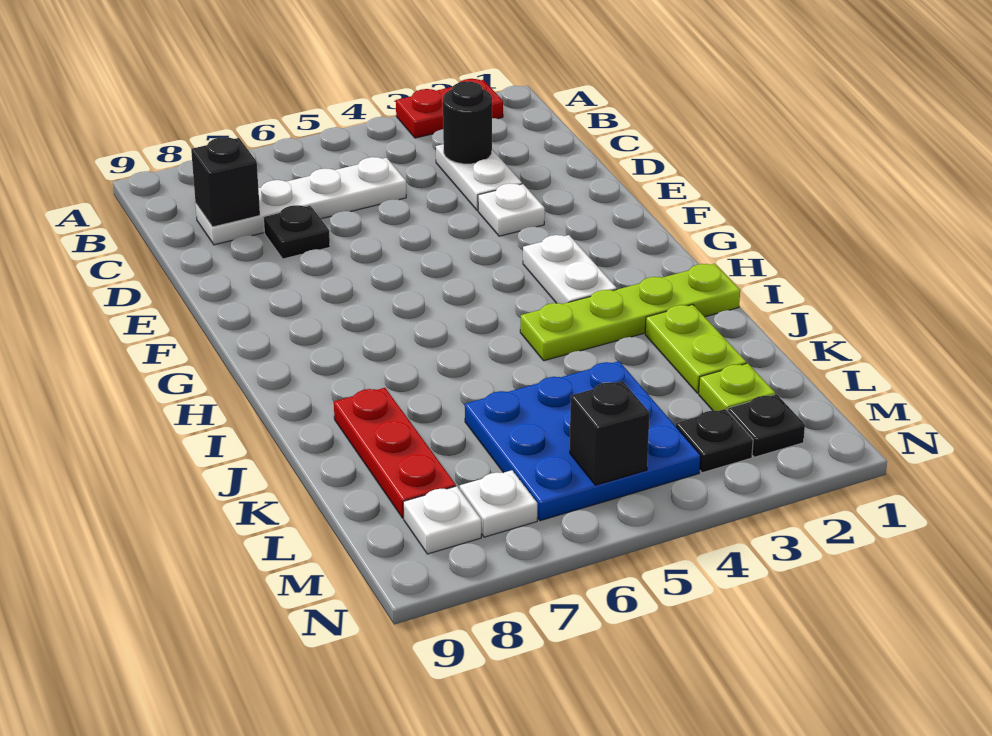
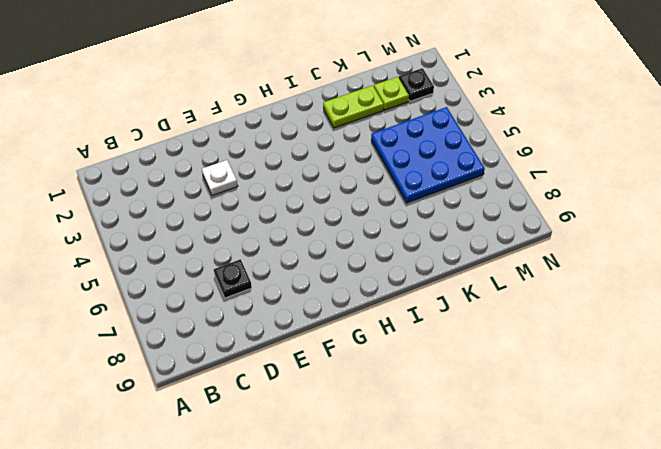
none -> red plate A2:A3 level 1
none -> white plate C3:D3 level 1
none -> white plate C5:C8 level 1

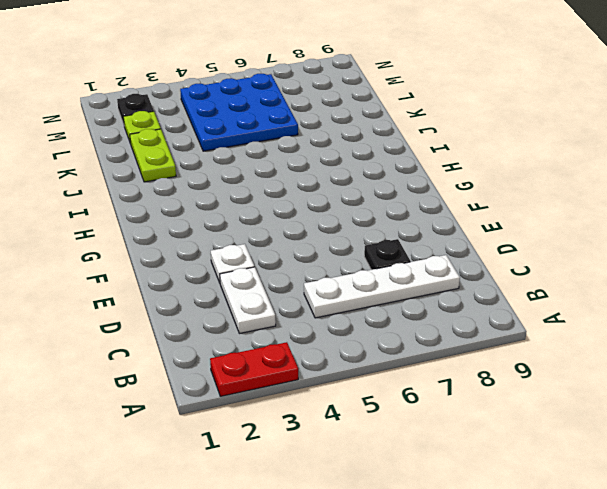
none -> white plate G3:H3 level 1
none -> lime plate I1:I4 level 1
none -> red plate J8:L8 level 1

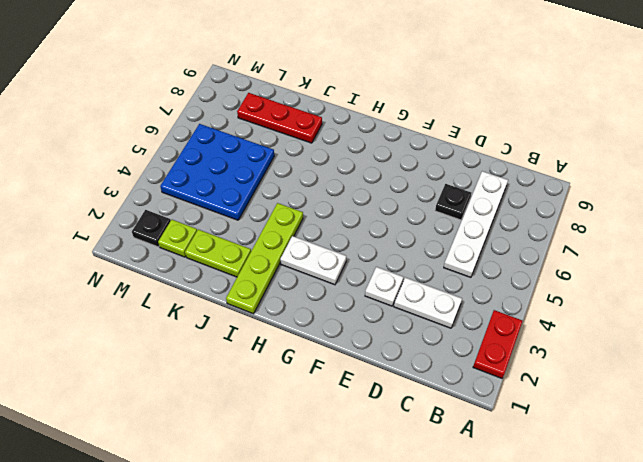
none -> black plate M3 level 1
none -> white plate M7 level 1
none -> white plate M8 level 1

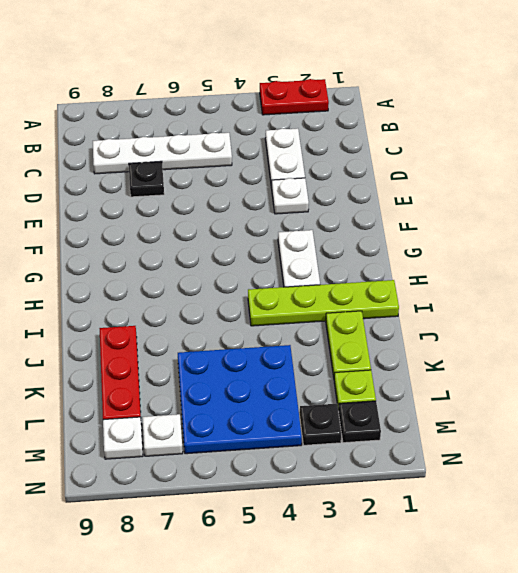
none -> black round brick C3 level 2
none -> black brick C8 level 2
none -> black brick M5 level 2

